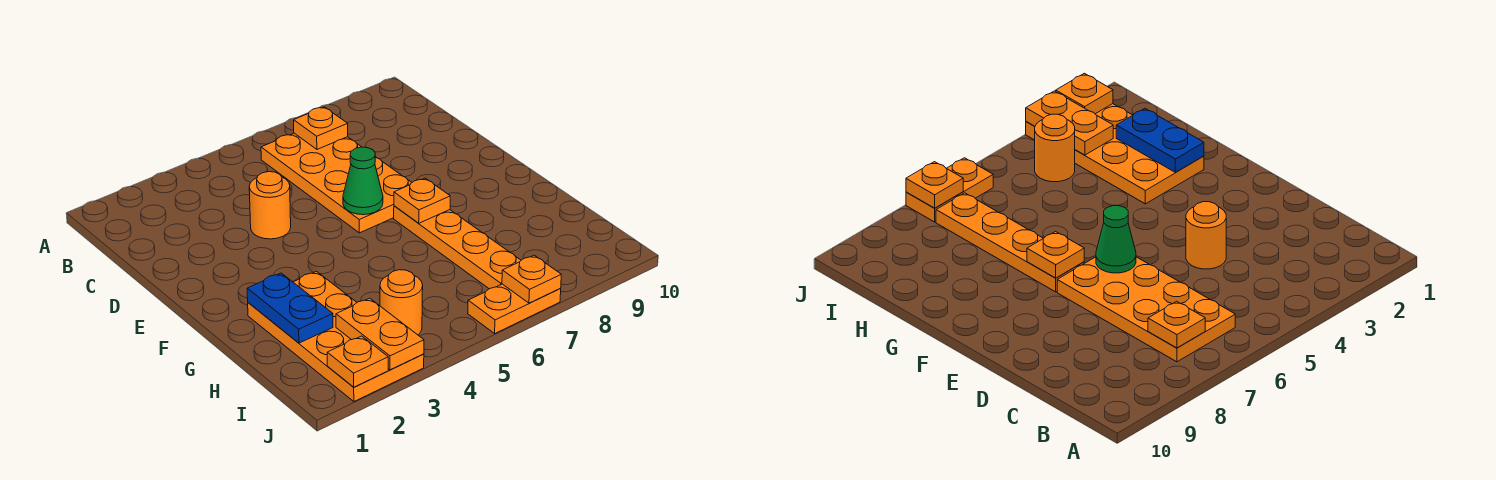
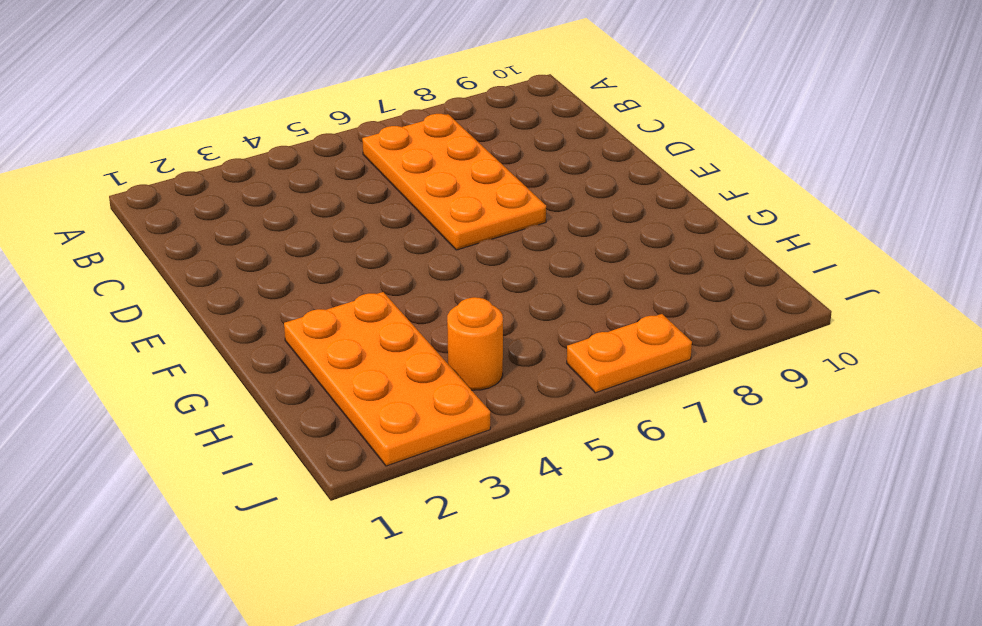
none -> orange round brick D4 level 1
none -> orange plate F7:I7 level 1
none -> orange plate B7 level 2

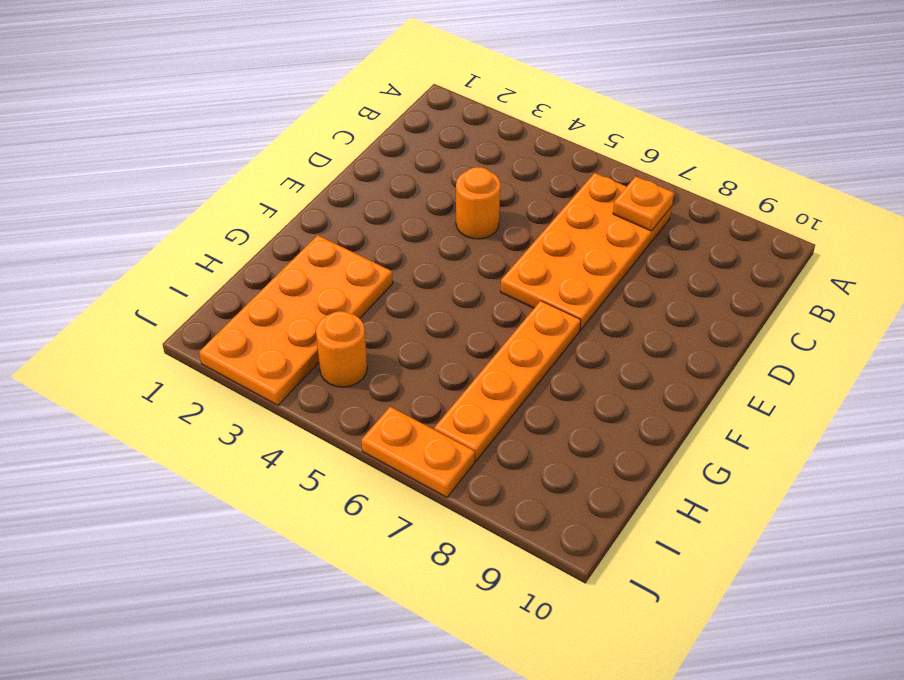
none -> green cone E6 level 2
none -> orange plate F7 level 2
none -> blue plate G2:H2 level 2

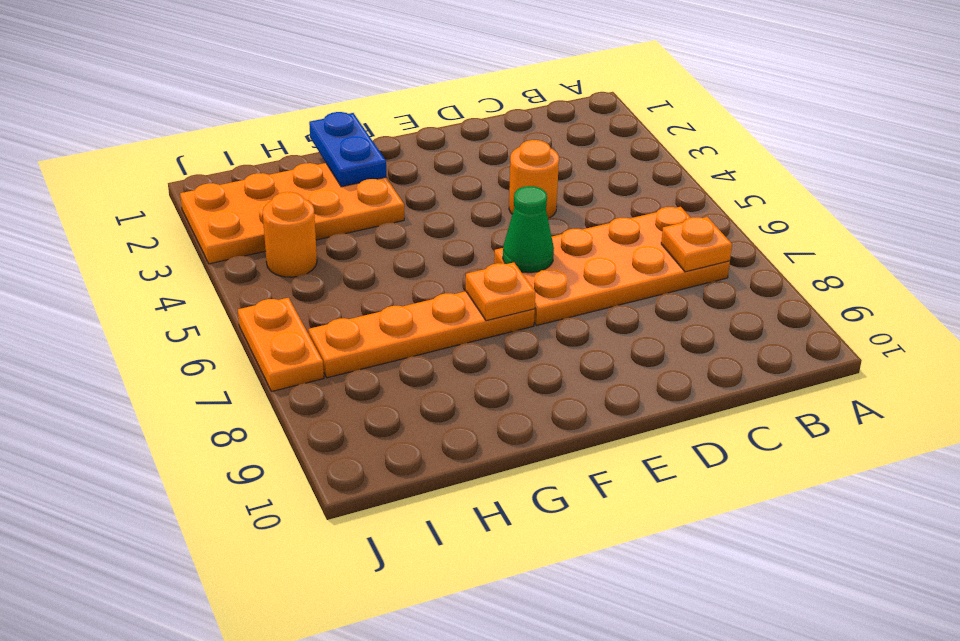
blue plate G1:G2 level 2 -> blue plate G2:H2 level 2
none -> orange plate I3:J3 level 2
none -> orange plate J2 level 2
none -> orange plate J7 level 2

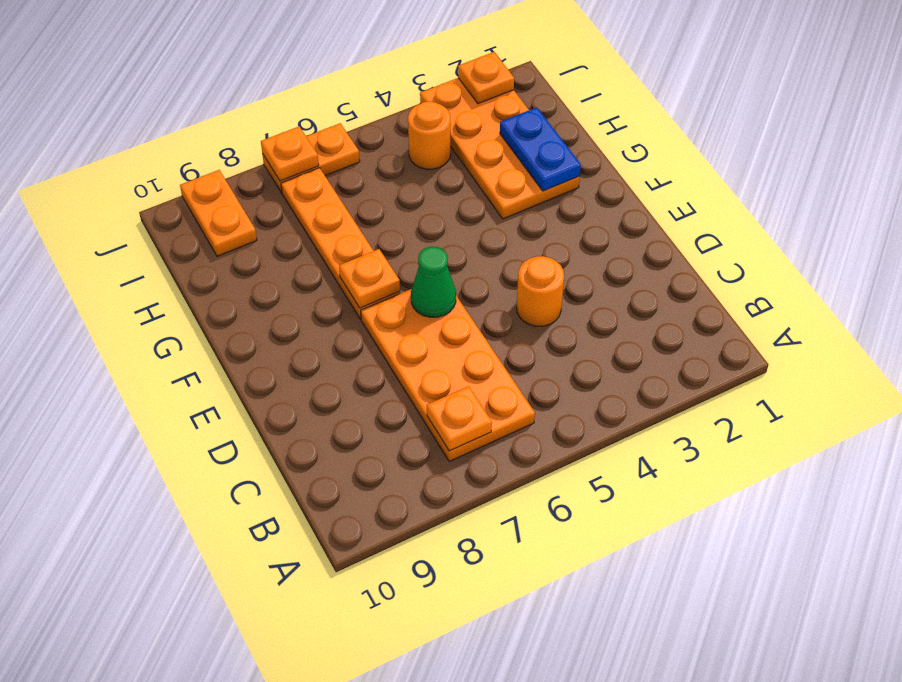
orange plate I9:J9 level 1 -> orange plate I3:J3 level 2

